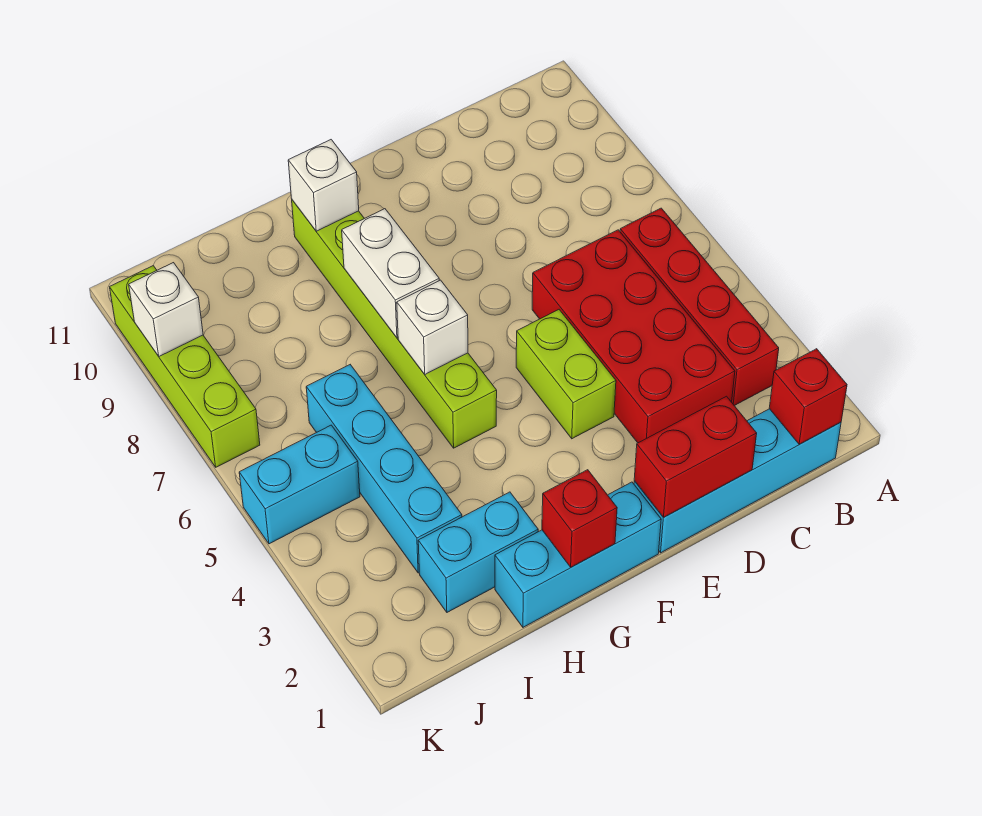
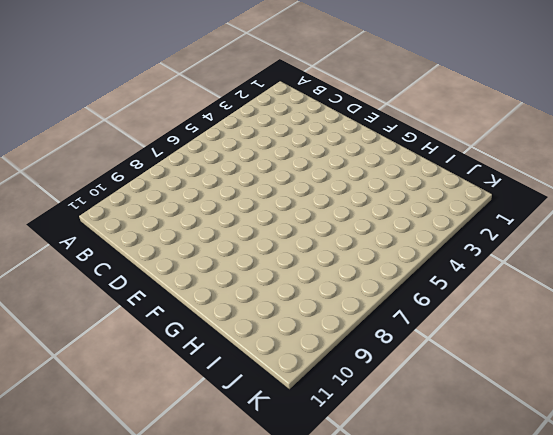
none -> cyan brick B1:E1 level 1
none -> red brick B3:B6 level 1
none -> red brick C3:D6 level 1

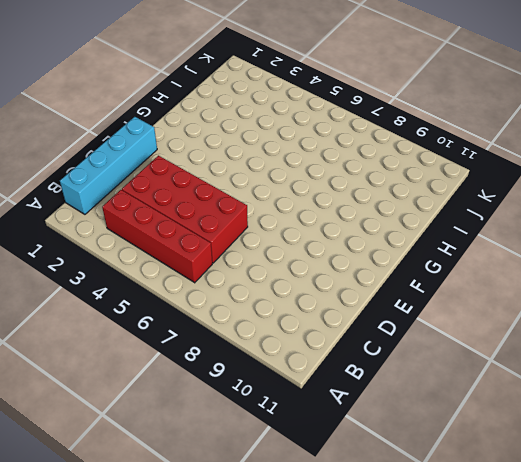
none -> lime brick E4:E5 level 1
none -> cyan brick F1:H1 level 1
none -> lime brick G5:G10 level 1

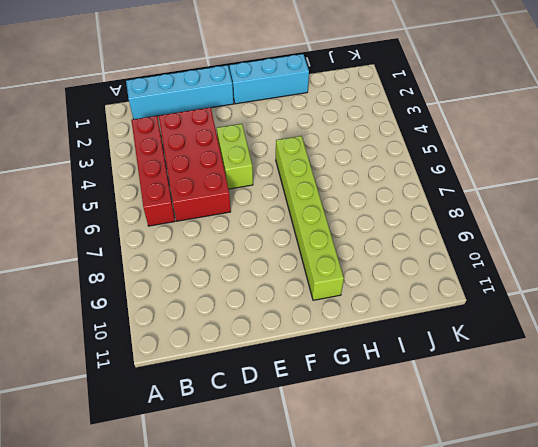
none -> cyan brick H2:I2 level 1
none -> cyan brick I3:I6 level 1
none -> cyan brick J5:K5 level 1

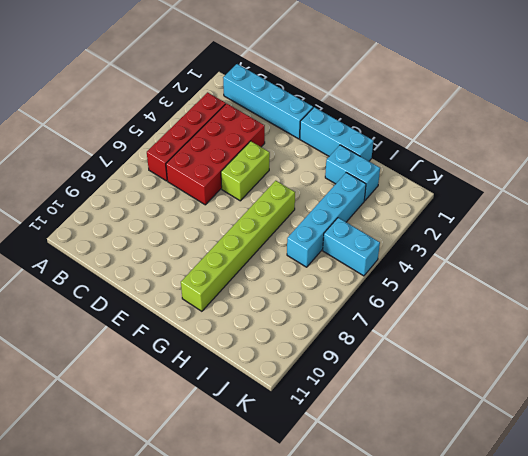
none -> lime brick K7:K10 level 1
none -> red brick B1 level 2
none -> red brick D1:E1 level 2

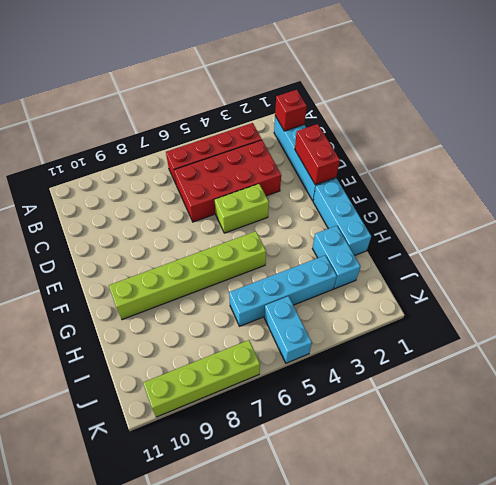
none -> red brick G1 level 2
none -> white brick G6 level 2
none -> white brick G7:G8 level 2

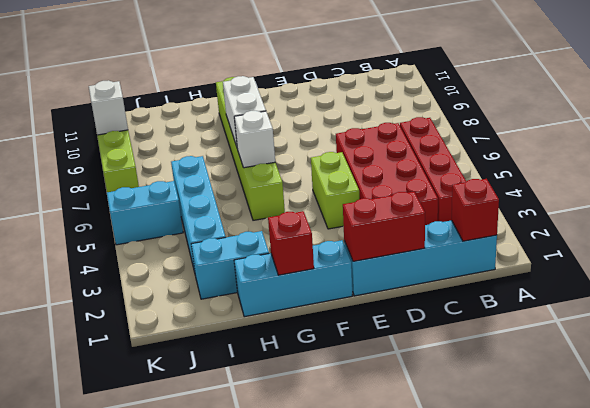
none -> white brick G10 level 2

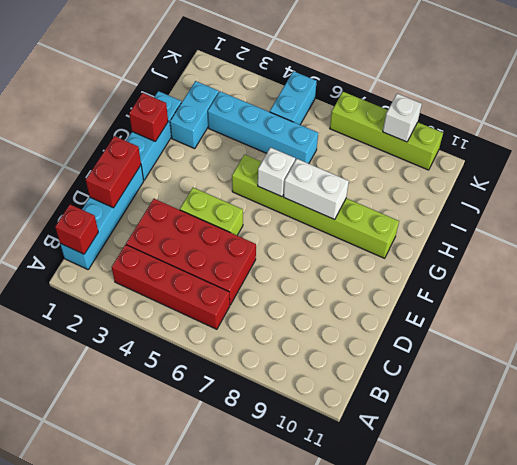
none -> white brick G10 level 2

